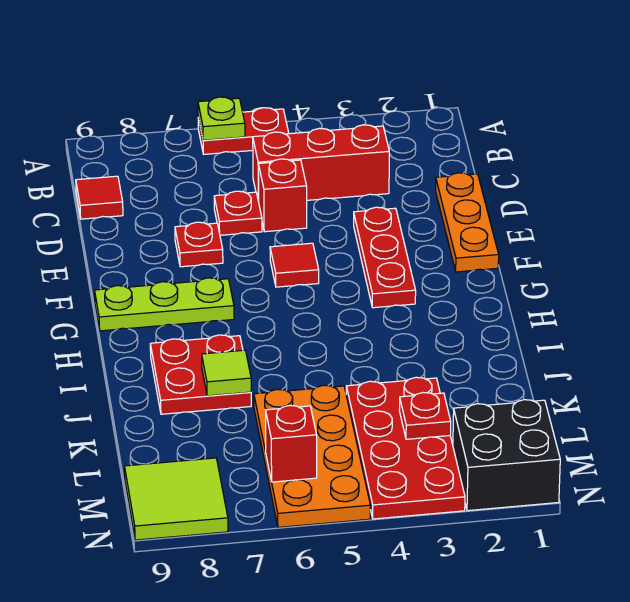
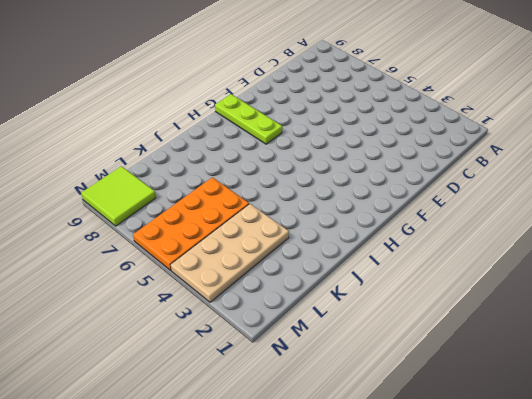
tan plate K3:N4 level 1 -> red plate K3:N4 level 1
none -> red plate A5:A6 level 1
none -> red brick C3:C5 level 1
none -> red tile C9 level 1

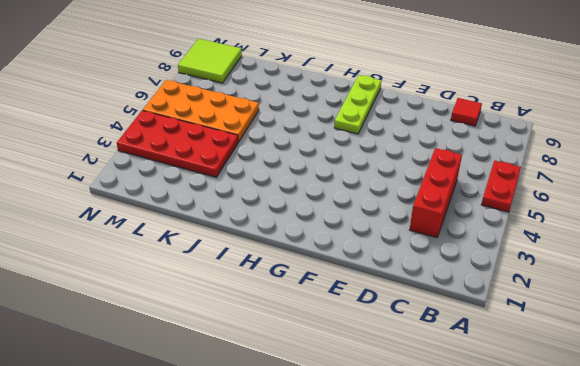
none -> orange plate D1:F1 level 1
none -> red brick D5 level 1
none -> red plate D6 level 1

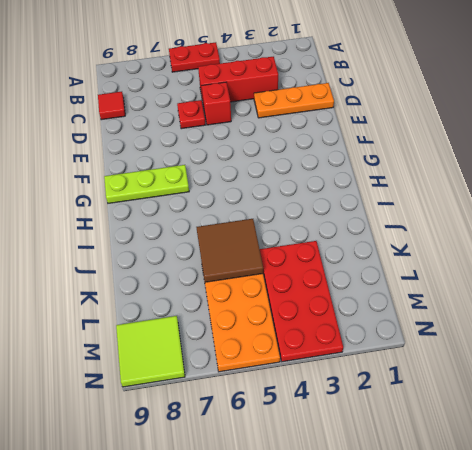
orange plate D1:D3 level 1 -> orange plate D1:F1 level 1
brown tile J5:K6 level 2 -> none
none -> red plate E3:G3 level 1
none -> red plate E7 level 1
none -> red tile F5 level 1

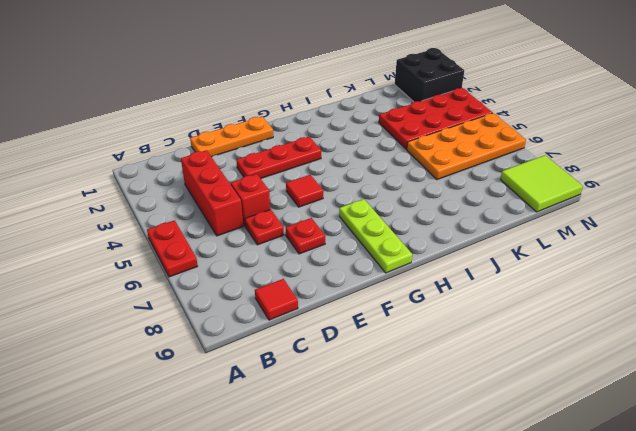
none -> red plate I7:J8 level 1
none -> lime plate A6 level 2
none -> lime tile J7 level 2

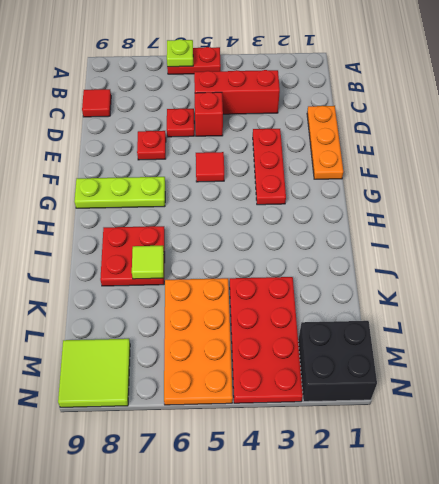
none -> red plate L3 level 2
none -> red brick M6 level 2

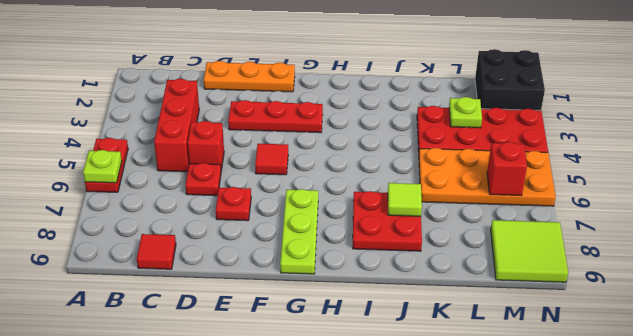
lime plate L3 level 2 -> red plate L3 level 2

